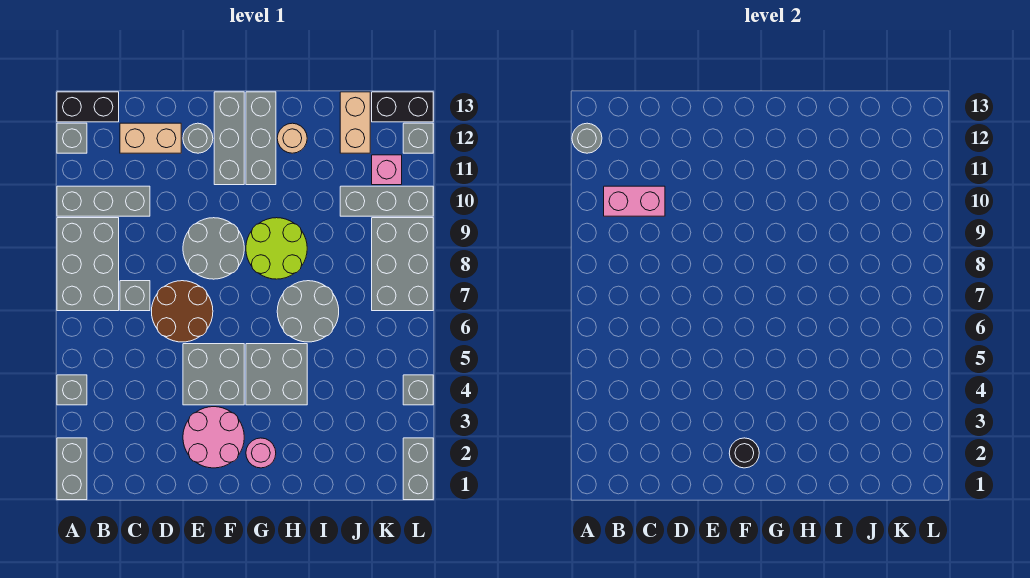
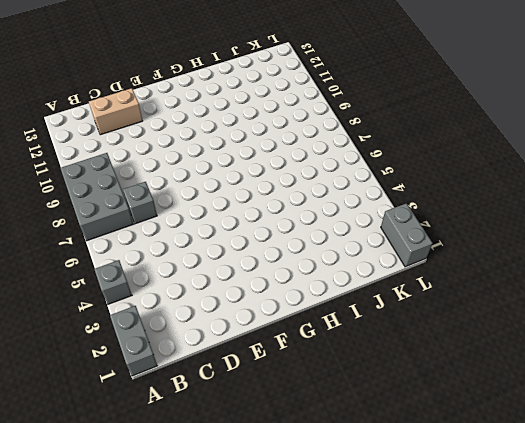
none -> grey brick A10:C10 level 1
none -> grey brick A12 level 1
none -> black brick A13:B13 level 1
none -> brown round brick D6:E7 level 1

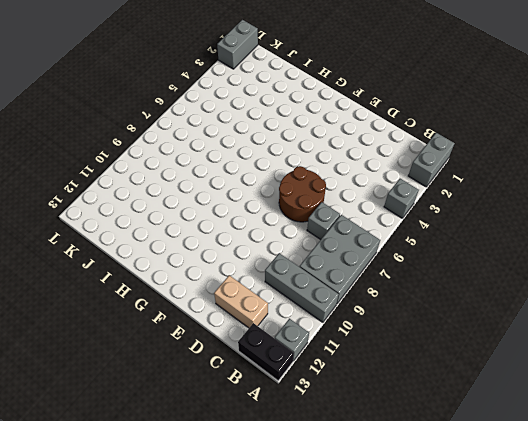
none -> pink round brick E2:F3 level 1
none -> grey brick E4:F5 level 1
none -> grey round brick E8:F9 level 1
none -> grey round brick E12 level 1

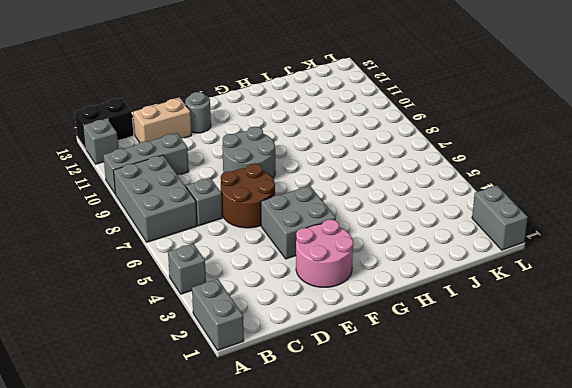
none -> grey brick F11:F13 level 1
none -> pink round brick G2 level 1
none -> grey brick G4:H5 level 1
none -> lime round brick G8:H9 level 1

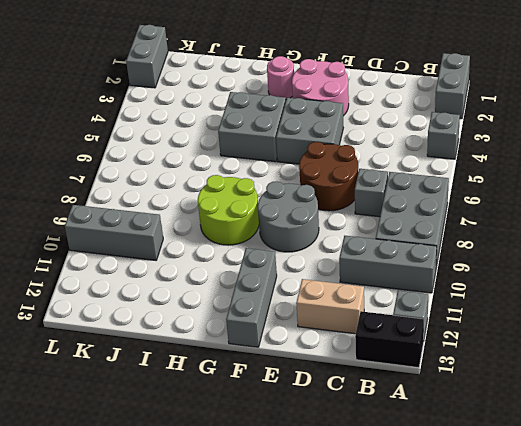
none -> grey round brick E12 level 1
none -> grey brick G11:G13 level 1
none -> grey round brick H6:I7 level 1
none -> tan round brick H12 level 1

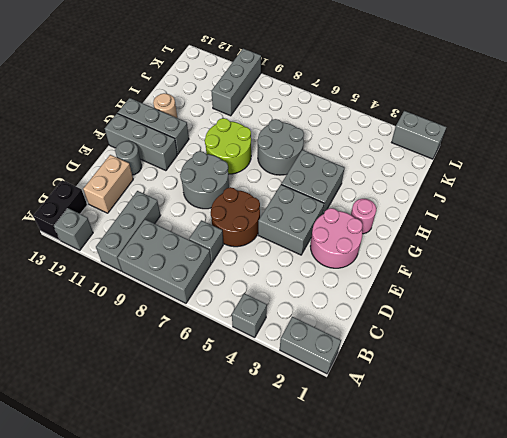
none -> tan brick J12:J13 level 1
none -> grey brick K7:L9 level 1
none -> pink brick K11 level 1
none -> black brick K13:L13 level 1

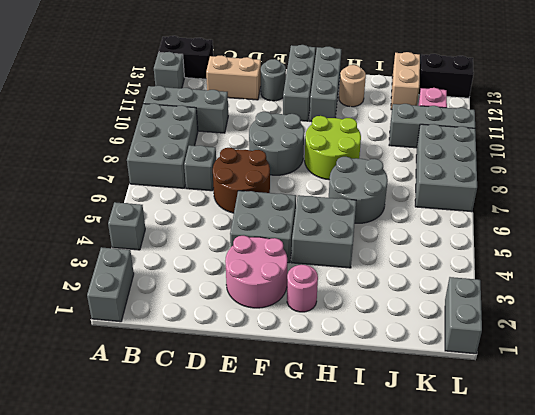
none -> grey brick L4 level 1
none -> grey brick L12 level 1
none -> grey round brick A12 level 2
none -> pink brick B10:C10 level 2

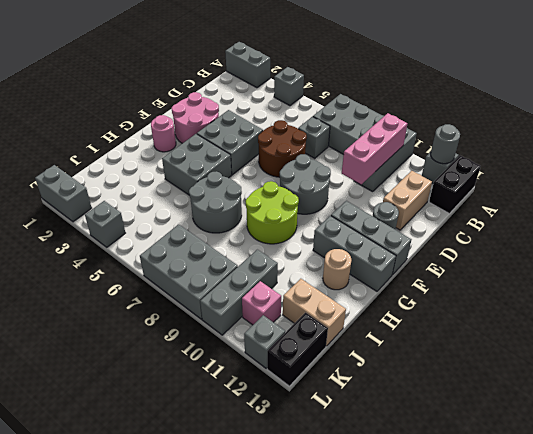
pink brick B10:D10 level 2 -> pink brick B10:C10 level 2
none -> black round brick F2 level 2

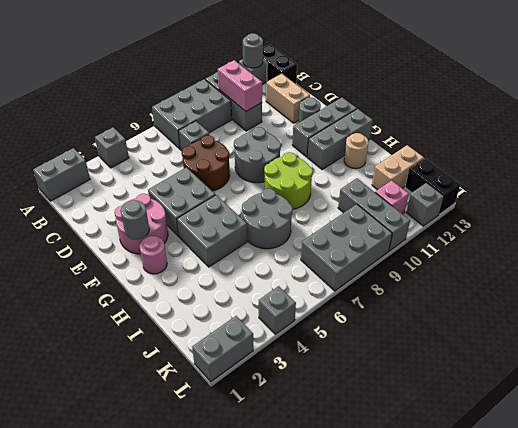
grey round brick F2 level 2 -> black round brick F2 level 2

